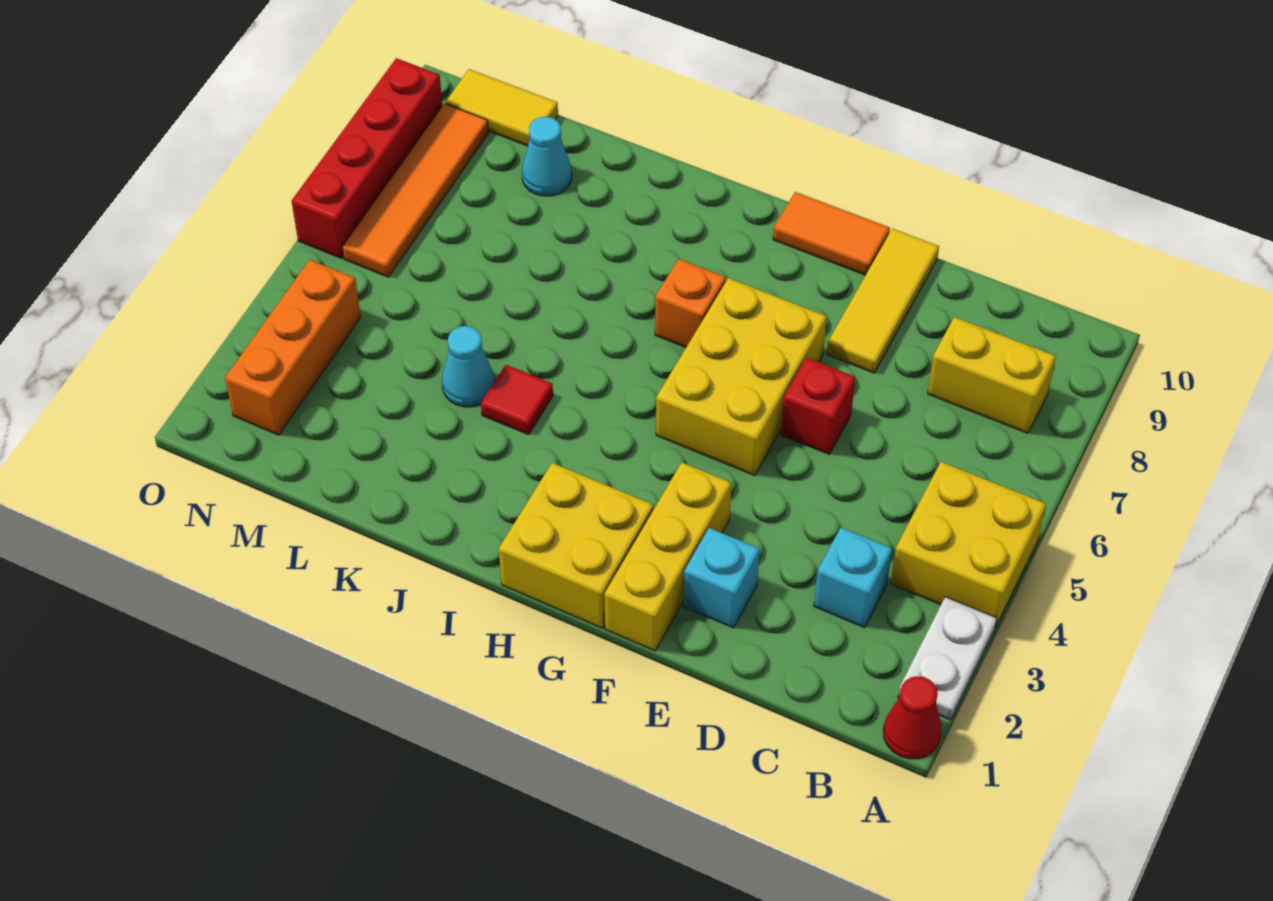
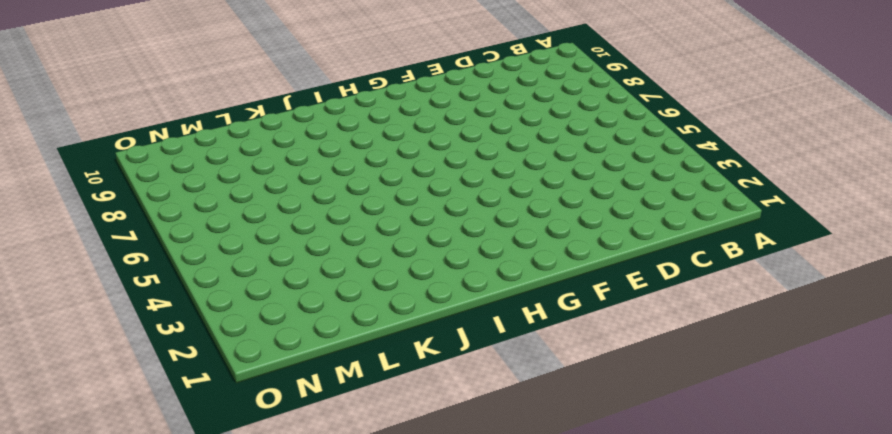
none -> red cone A1 level 1
none -> white plate A2:A3 level 1
none -> yellow brick A4:B5 level 1

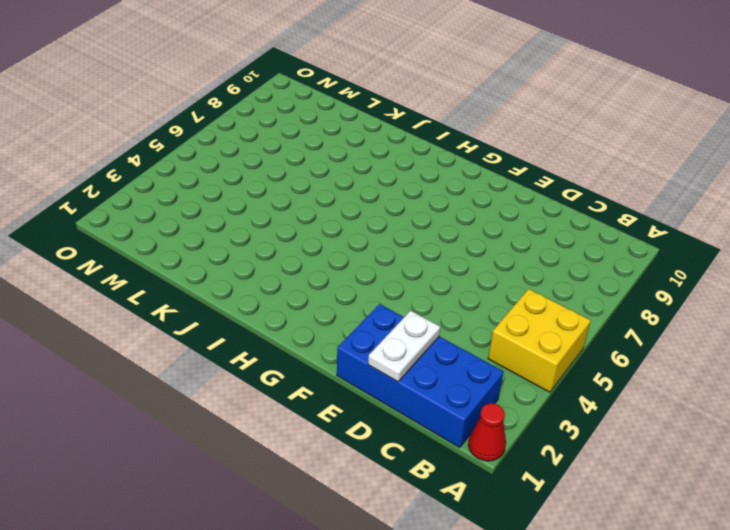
blue brick B1:E2 level 1 -> cyan brick E2 level 1
white plate D1:D2 level 2 -> white plate A2:A3 level 1
none -> yellow brick B8:C8 level 1
none -> cyan brick C3 level 1
none -> red brick E6 level 1

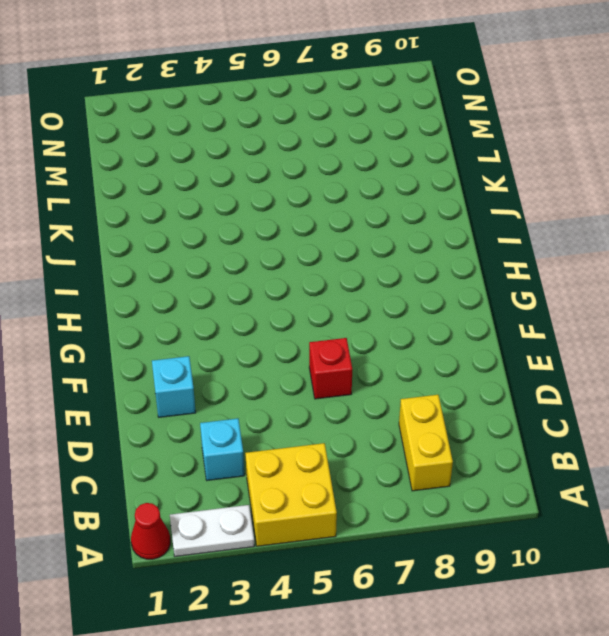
none -> yellow tile E8:E10 level 1
none -> yellow brick F1:F3 level 1
none -> yellow brick F5:G7 level 1

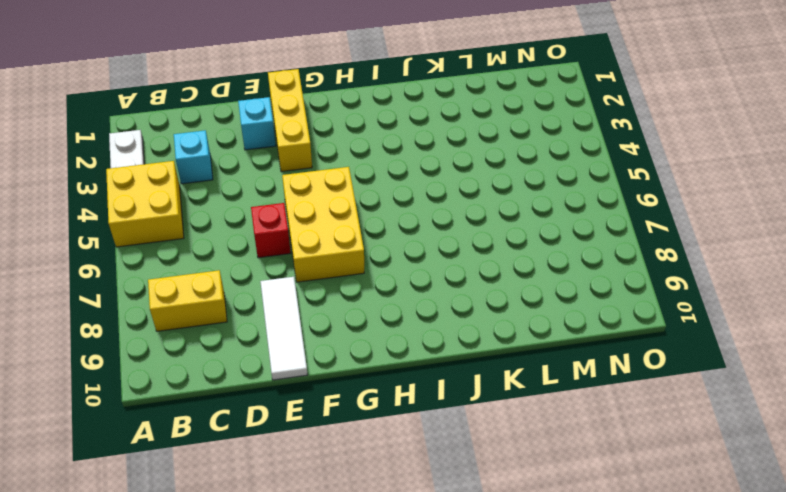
white tile E8:E10 level 1 -> yellow tile E8:E10 level 1
none -> red cone A1 level 1
none -> orange tile F10:G10 level 1
none -> yellow brick G1:H2 level 1

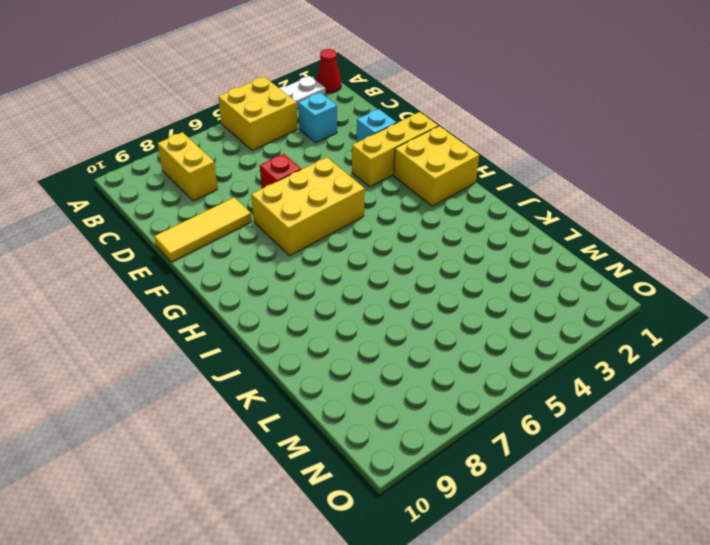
none -> orange tile F10:G10 level 1
none -> orange brick H7 level 1
none -> red tile J4 level 1

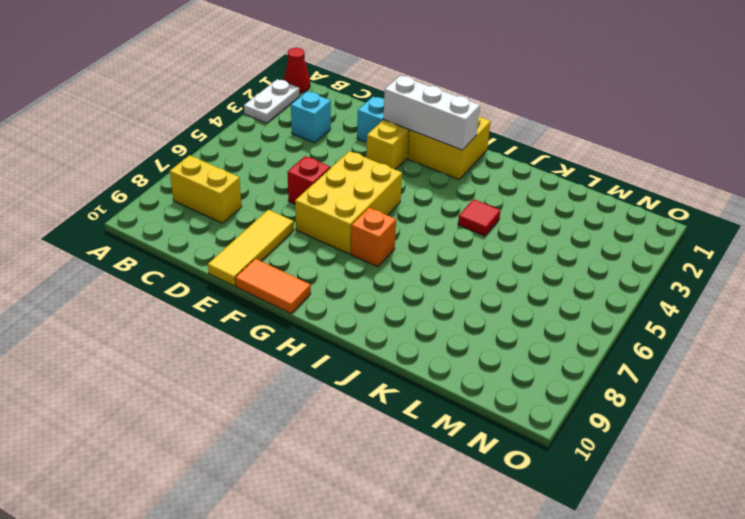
white brick F2:H2 level 2 -> none
none -> yellow brick A4:B5 level 1
none -> cyan cone K4 level 1
none -> cyan cone L9 level 1

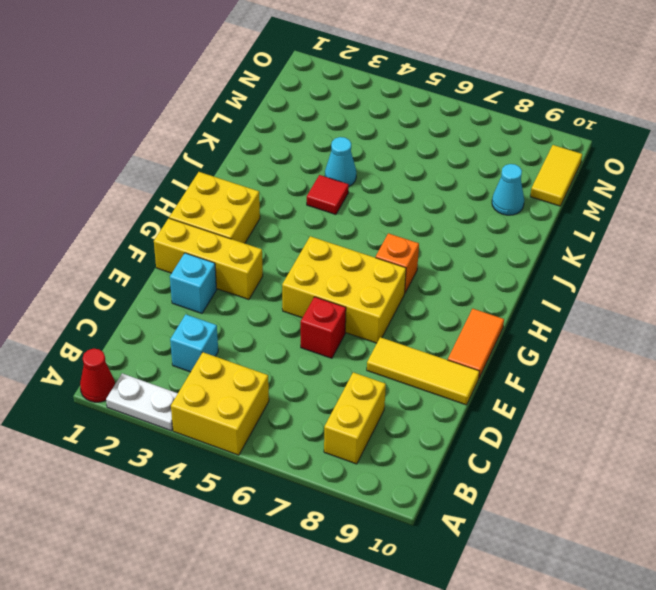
none -> orange brick N2:N4 level 1
none -> orange tile N6:N9 level 1
none -> red brick O6:O9 level 1

